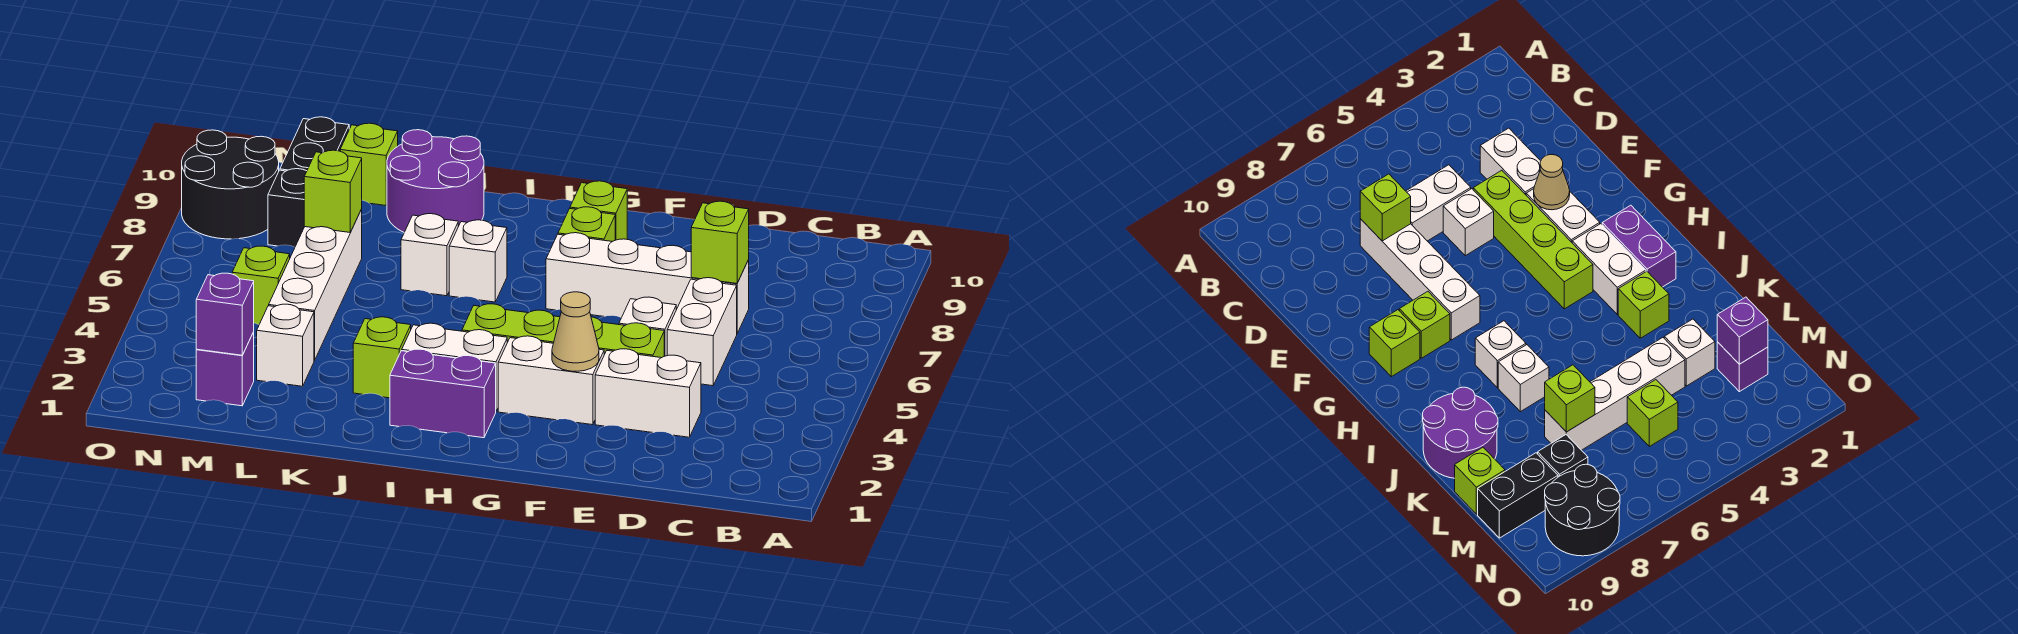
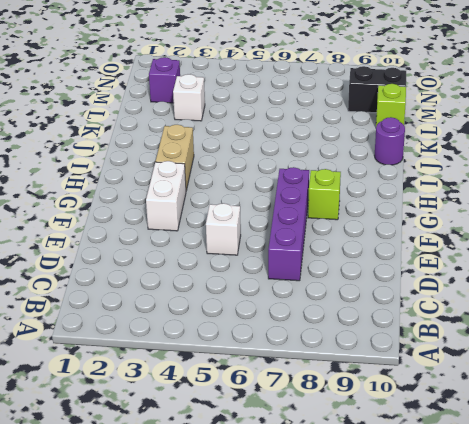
purple brick D7:G7 level 1 -> white brick D7:G7 level 1
tan brick H3:I3 level 1 -> white brick H3:I3 level 1
purple round brick J10 level 1 -> purple round brick J9:K10 level 1
none -> white brick D3:E3 level 1
none -> white brick D5:D6 level 1
none -> lime brick E4:H4 level 1

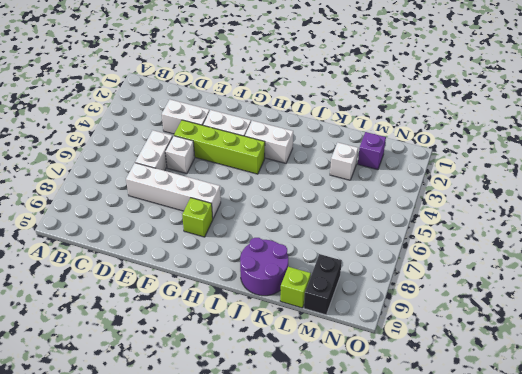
none -> lime brick G9 level 1
none -> purple brick H2:I2 level 1
none -> white brick I7 level 1

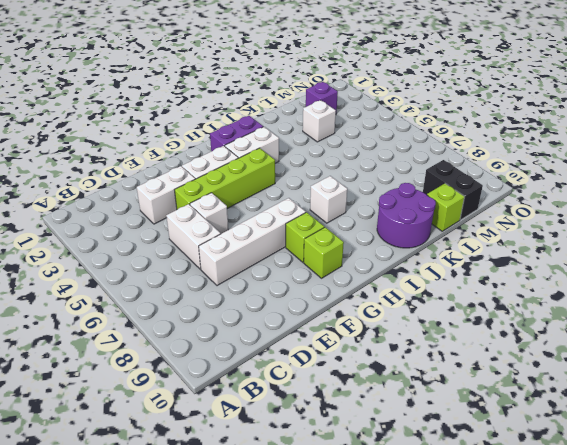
none -> lime brick J3 level 1
none -> white brick J7 level 1
none -> white brick L4:L7 level 1

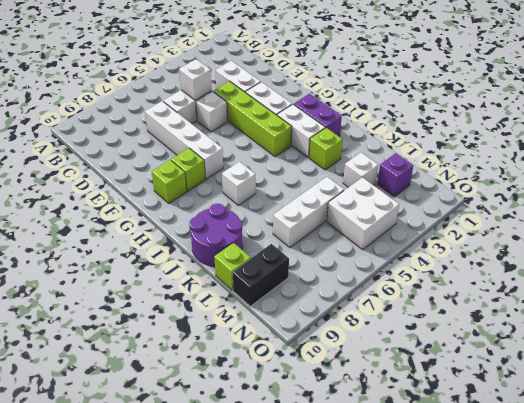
white brick D5 level 2 -> white brick J7 level 1
white brick L5:L7 level 1 -> white brick L4:L7 level 1
white brick M4:N5 level 1 -> lime brick M5 level 1
none -> black brick M8 level 1
none -> black round brick N8:O9 level 1
none -> lime brick D7 level 2

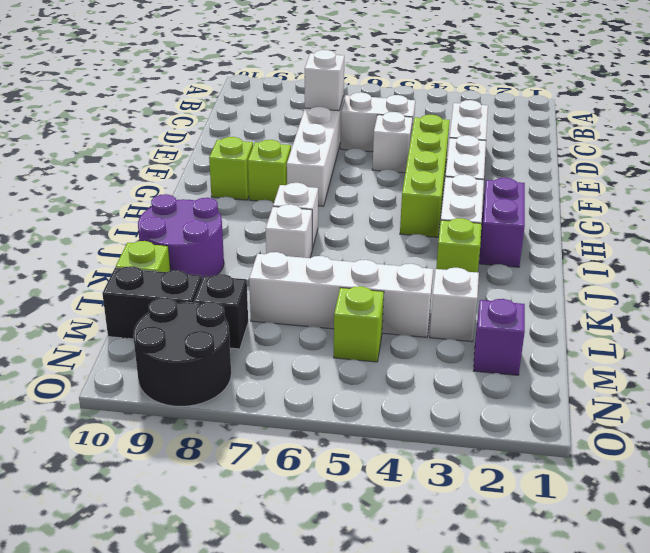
white brick D7 level 2 -> lime brick D7 level 2
none -> tan cone F3 level 2
none -> lime brick L7 level 2
none -> purple brick M2 level 2

